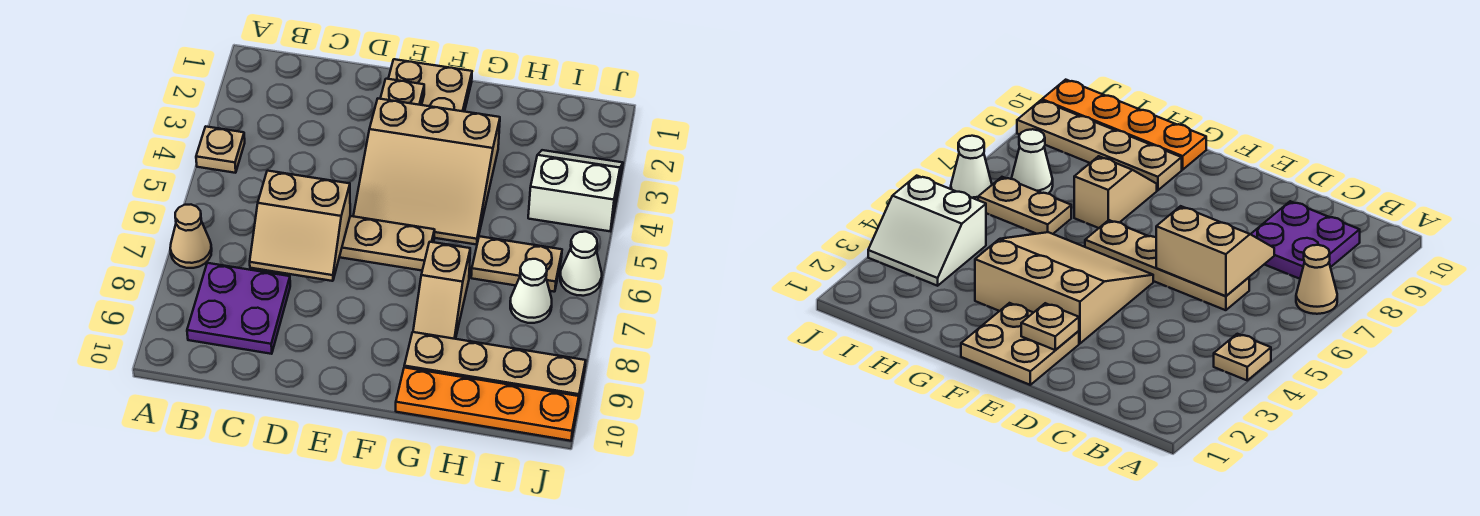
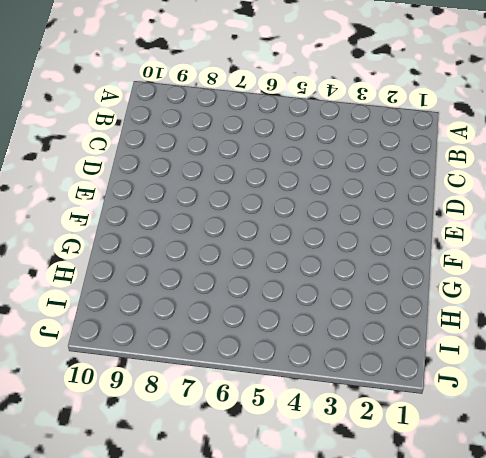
none -> tan plate A4 level 1
none -> tan cone A7 level 1
none -> purple plate B8:C9 level 1

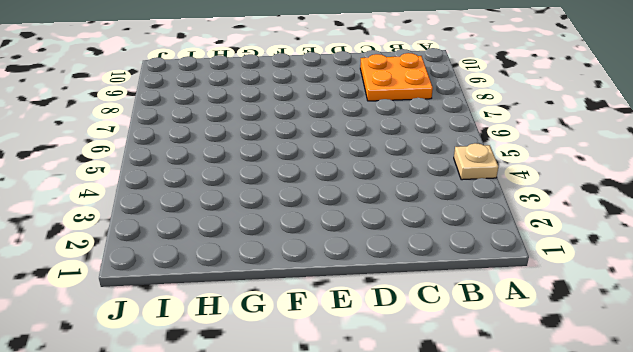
orange plate B8:C9 level 1 -> purple plate B8:C9 level 1
none -> tan cone A7 level 1
none -> tan plate C6:F6 level 1
none -> tan plate E1:F2 level 1

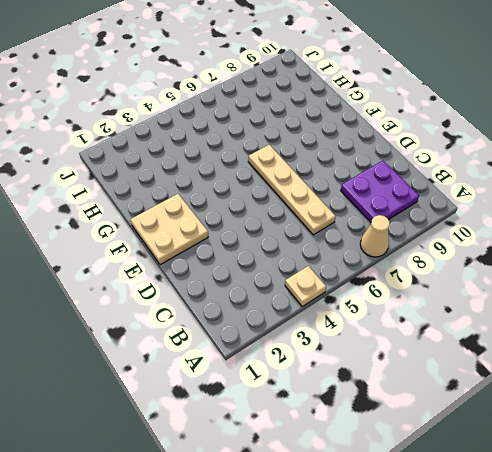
none -> tan slope E3:G5 level 1 top 3
none -> tan slope G7:G8 level 1 top 7
none -> tan plate G9:J9 level 1

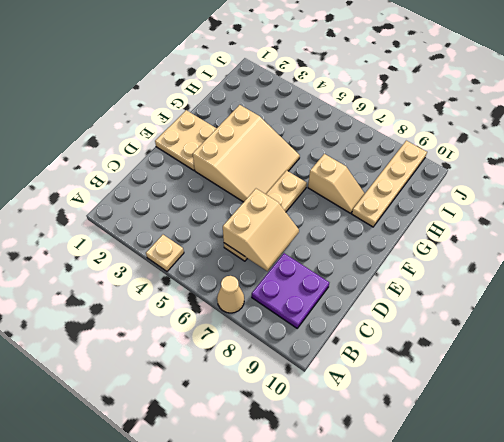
none -> orange plate G10:J10 level 1
none -> tan plate H6:I6 level 1
none -> white slope I3:J4 level 1 top 4

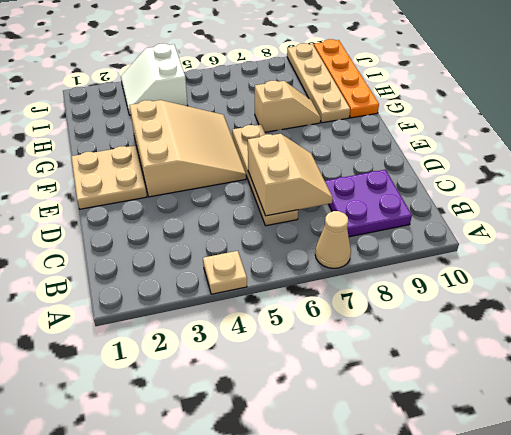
none -> tan plate H6:I6 level 1
none -> white cone I7 level 1
none -> white cone J6 level 1

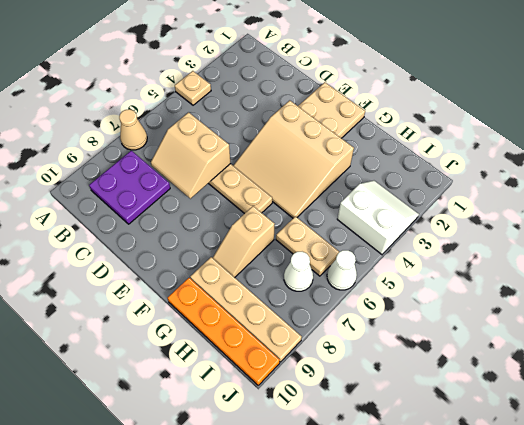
none -> tan plate E2 level 2

